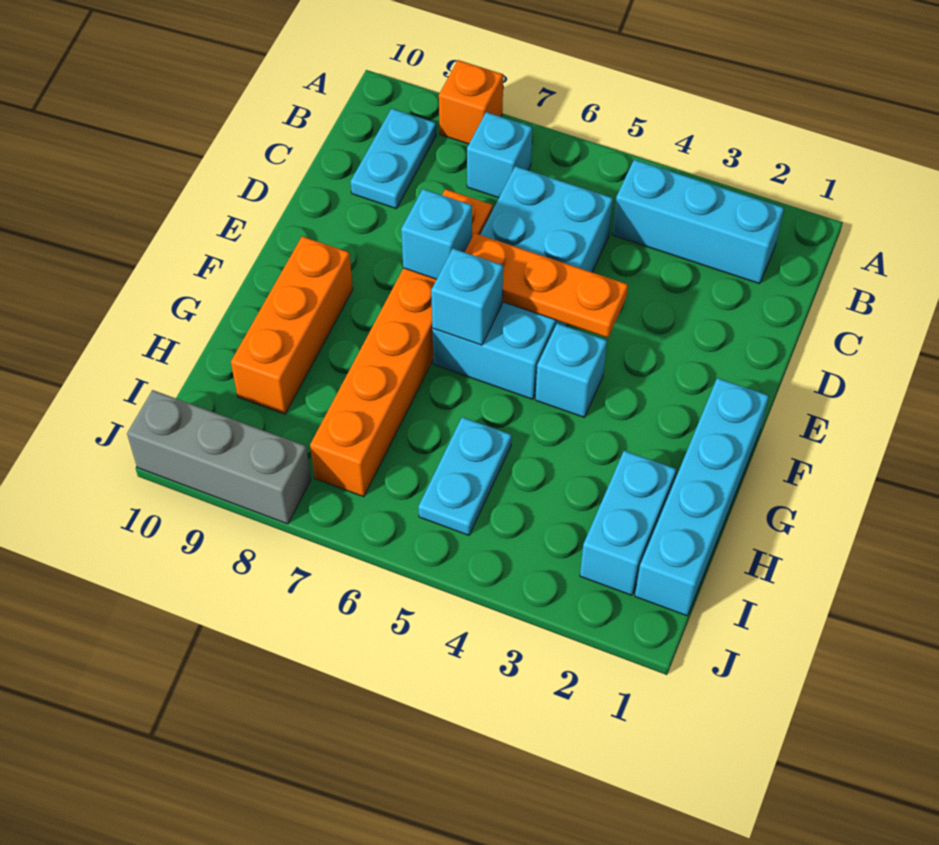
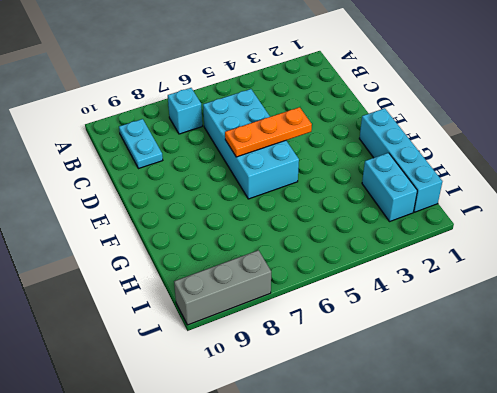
none -> orange brick A8 level 1
none -> cyan brick B2:B4 level 1
none -> orange brick D7:I7 level 1

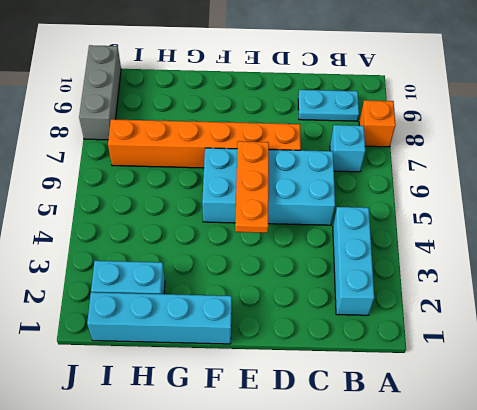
none -> cyan brick F4 level 1
none -> orange brick F9:H9 level 1
none -> cyan plate H5:I5 level 1

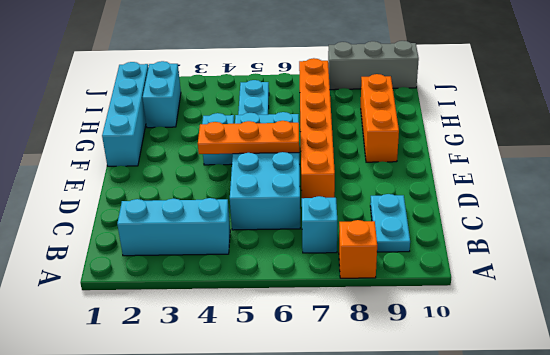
none -> cyan brick E7 level 2
none -> cyan brick F6 level 2

